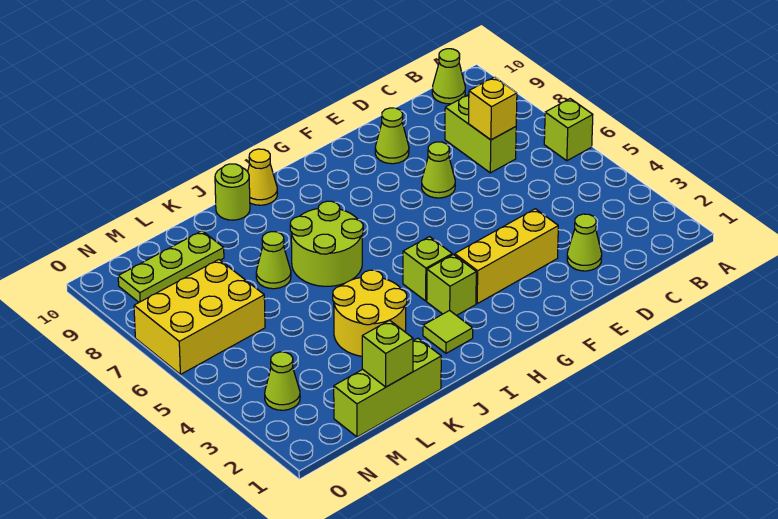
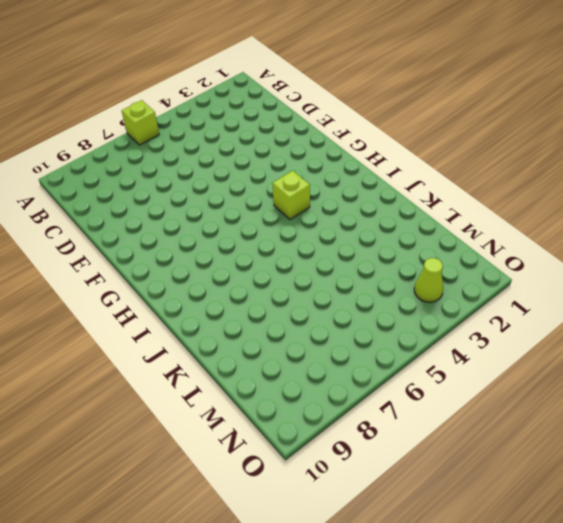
none -> lime cone B10 level 1
none -> lime brick C7:C8 level 1
none -> lime cone D2 level 1

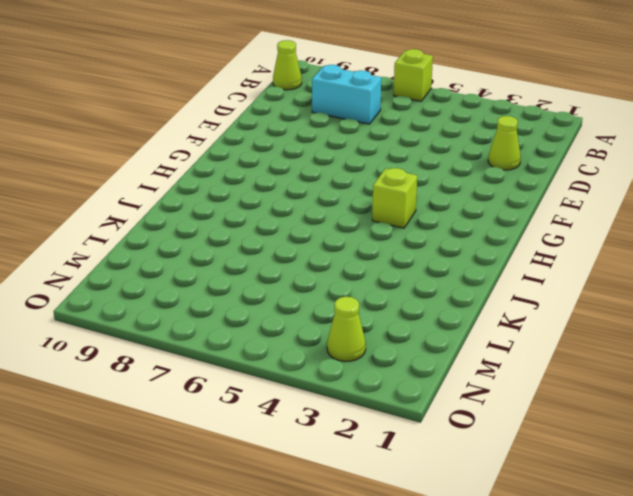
cyan brick C7:C8 level 1 -> lime brick C7:C8 level 1
none -> yellow brick E3:G3 level 1
none -> lime cone E7 level 1
none -> lime cone E9 level 1

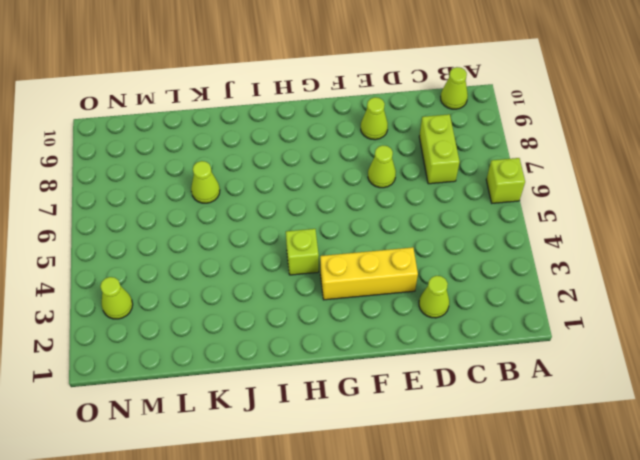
none -> lime brick H3 level 1
none -> lime tile I2 level 1
none -> lime round brick I6:J7 level 1

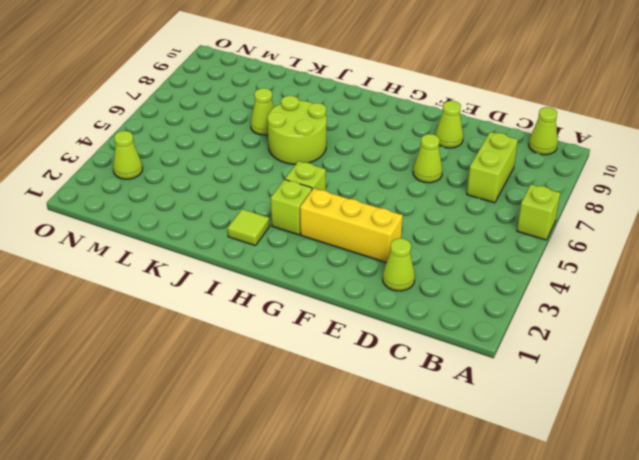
none -> yellow cone I10 level 1
none -> yellow round brick J3:K4 level 1
none -> lime round brick J10 level 1

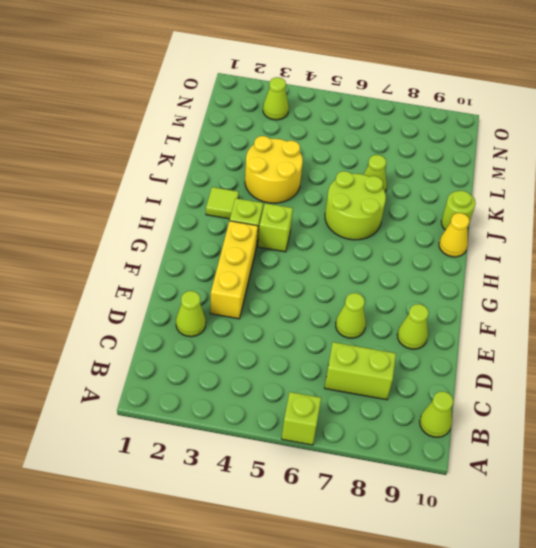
none -> lime brick K1:M1 level 1
none -> lime plate L9:N9 level 1
none -> yellow brick M6:O7 level 1

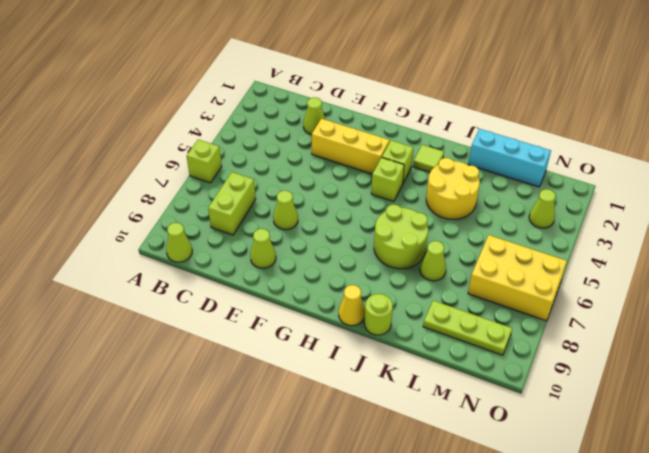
cyan brick K1:M1 level 1 -> lime brick K1:M1 level 1
none -> yellow brick C7 level 2
none -> lime brick L1 level 2

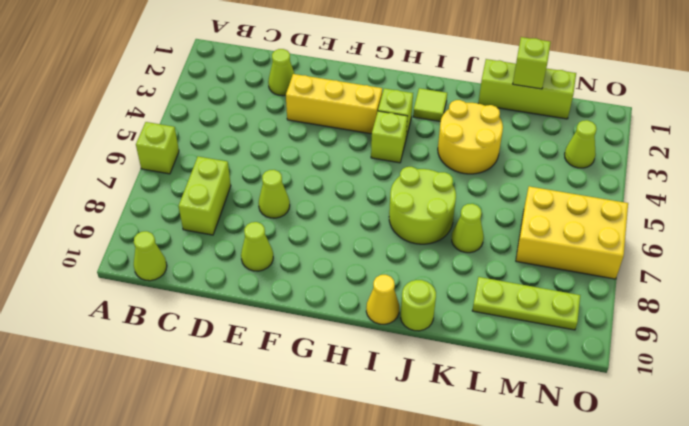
none -> yellow brick C7 level 2

